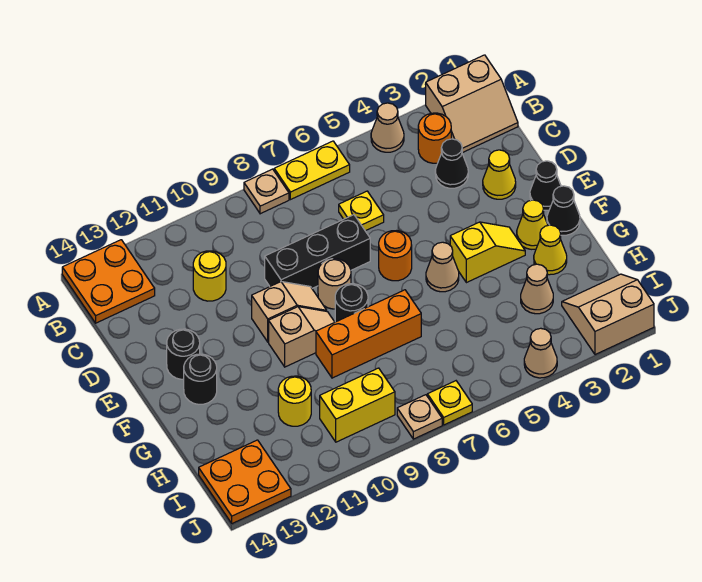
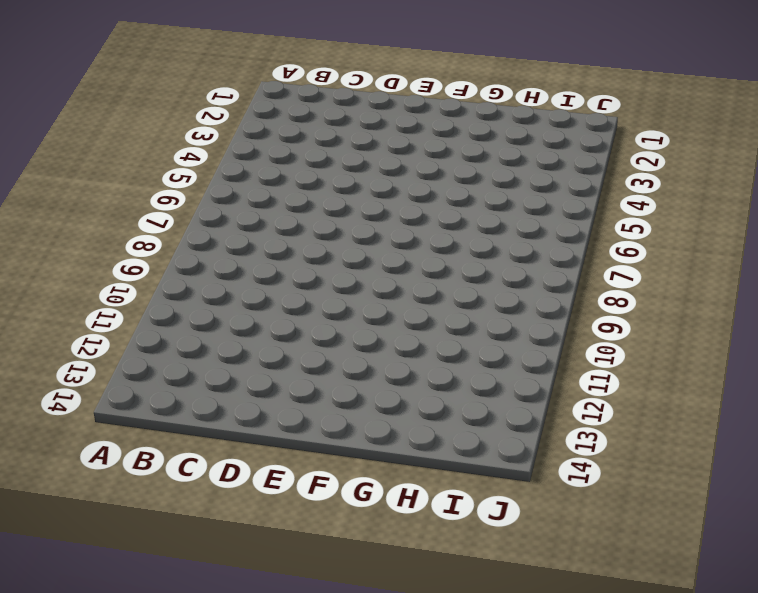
none -> tan slope A1:B2 level 1 top A
none -> tan cone A4 level 1
none -> yellow plate A6:A7 level 1
none -> tan plate A8 level 1

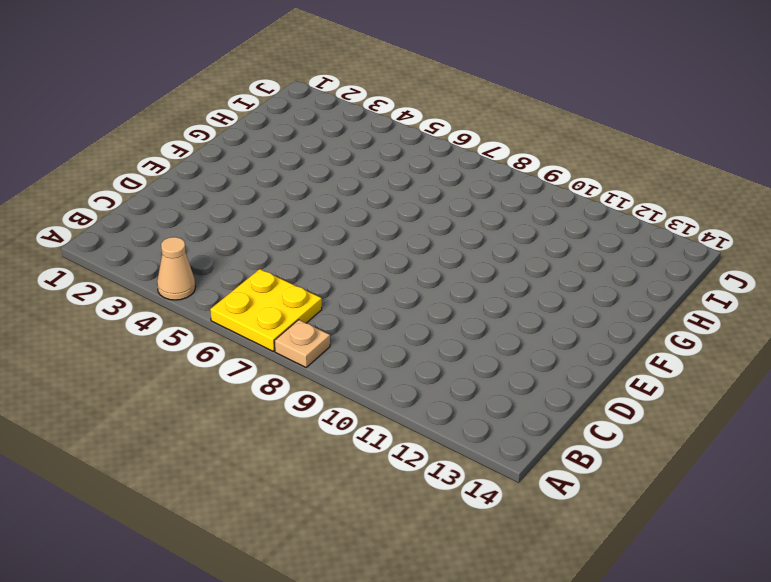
yellow plate A6:B7 level 1 -> yellow plate A6:A7 level 1
none -> tan slope A1:B2 level 1 top A
none -> orange plate A13:B14 level 1
none -> orange round brick B3 level 1
none -> black cone C3 level 1

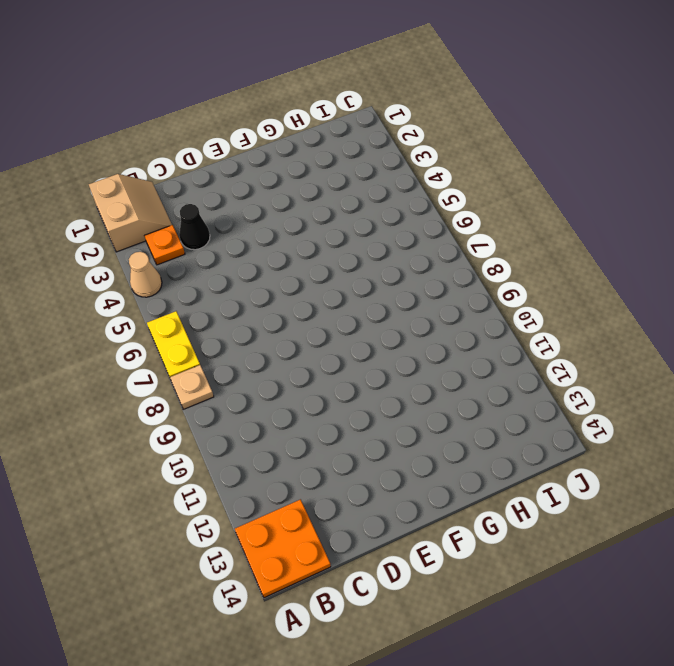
orange plate B3 level 1 -> orange round brick B3 level 1
none -> yellow plate C6 level 1
none -> yellow round brick C11 level 1
none -> yellow cone D2 level 1
none -> black brick D7:D9 level 1

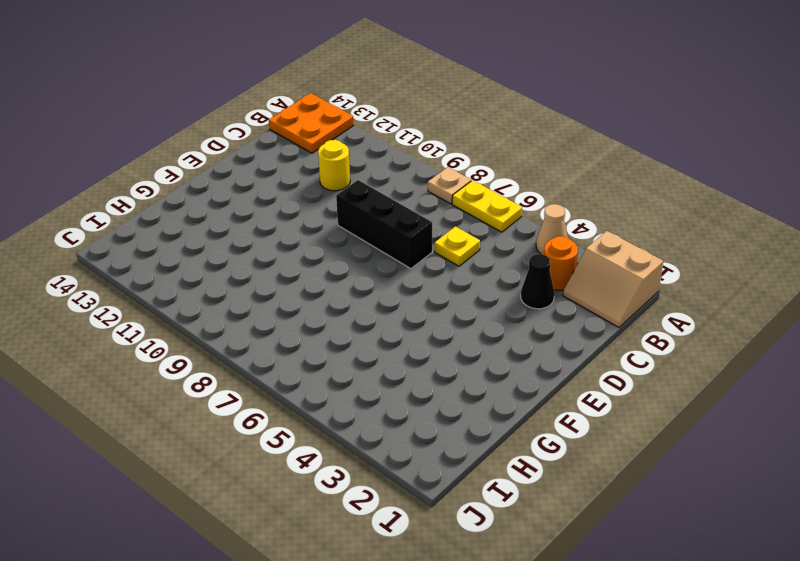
none -> yellow cone D2 level 1
none -> black cone E1 level 1
none -> orange round brick E6 level 1
none -> tan round brick E8 level 1

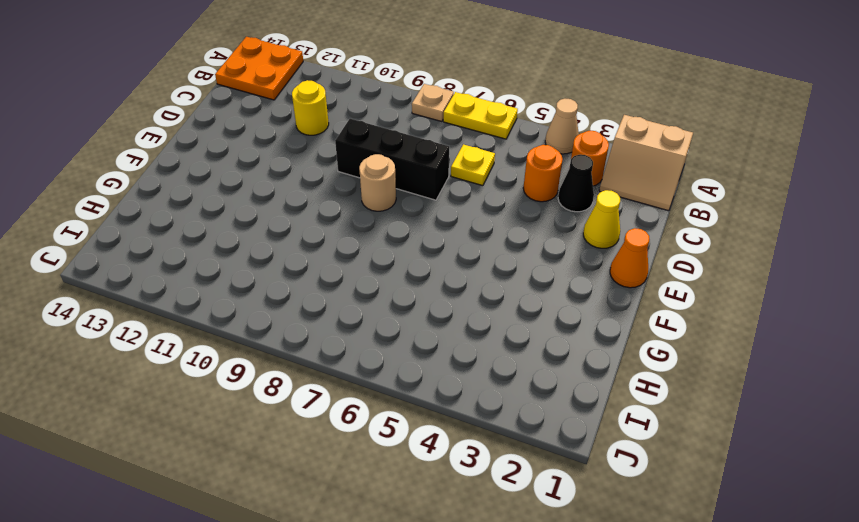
orange round brick C4 level 1 -> orange round brick E6 level 1
orange cone E1 level 1 -> black cone E1 level 1
none -> tan slope E9:E10 level 1 top 10
none -> black round brick E13 level 1
none -> black cone F1 level 1
none -> yellow cone F2 level 1

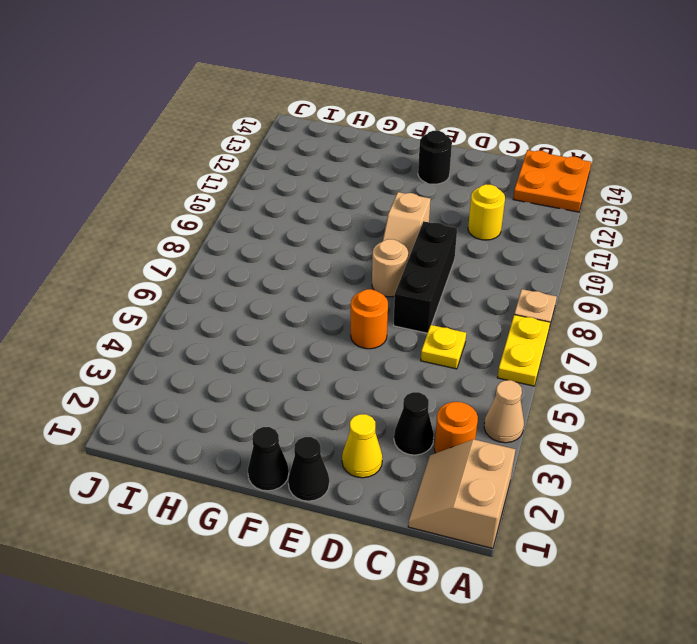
none -> yellow cone F2 level 1
none -> yellow slope F3:F4 level 1 top 4
none -> tan cone F5 level 1
none -> black round brick F8 level 1

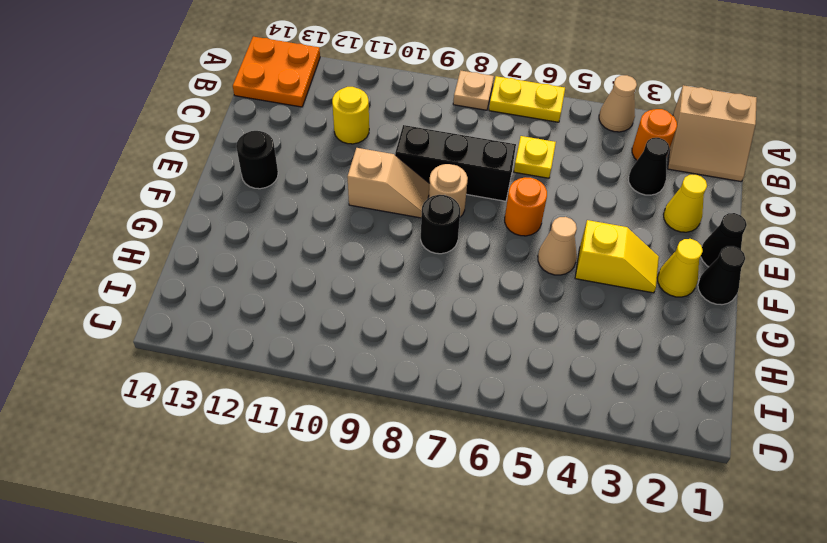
none -> tan slope F9:F10 level 1 top 10
none -> black round brick F13 level 1
none -> yellow cone G2 level 1
none -> orange brick G7:G9 level 1

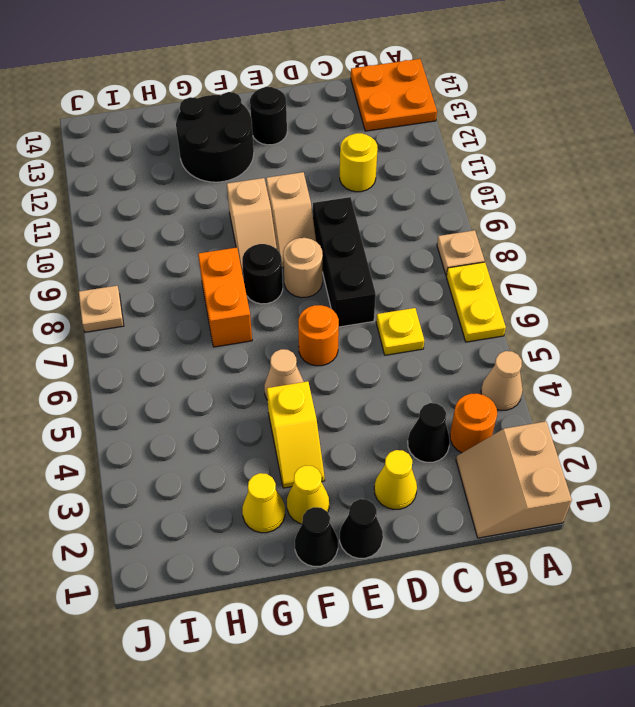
black round brick F12:G13 level 1 -> black round brick F13 level 1
orange brick G7:G8 level 1 -> orange brick G7:G9 level 1
none -> tan cone H3 level 1
none -> yellow round brick H11 level 1
none -> tan slope I1:J2 level 1 top J
none -> yellow brick I9:I10 level 1

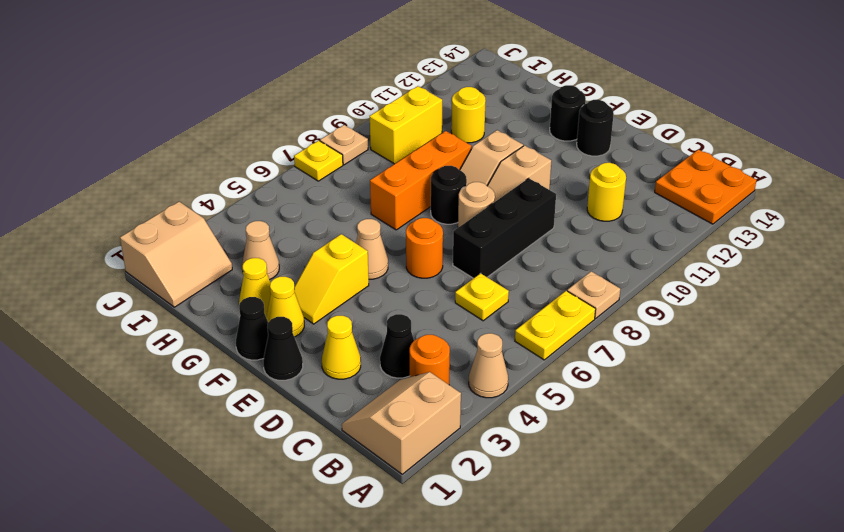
none -> orange plate I13:J14 level 1
none -> tan cone J4 level 1

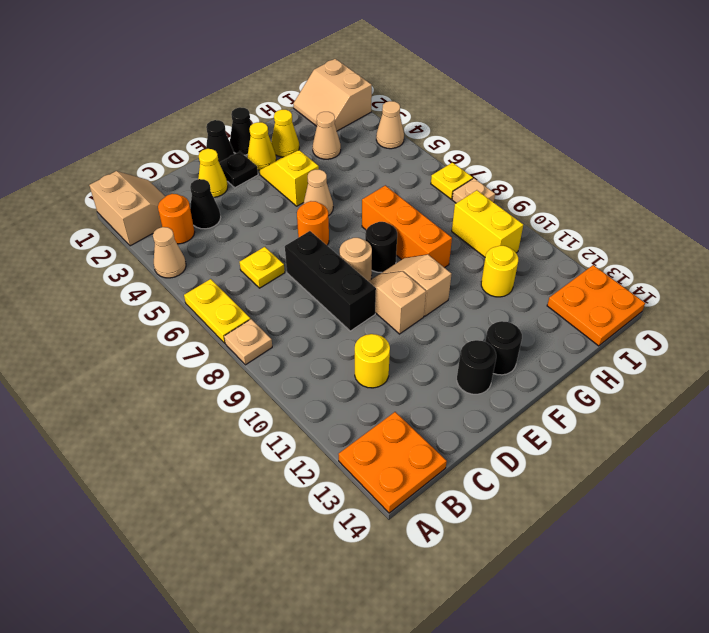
black plate E2 level 1 -> none

